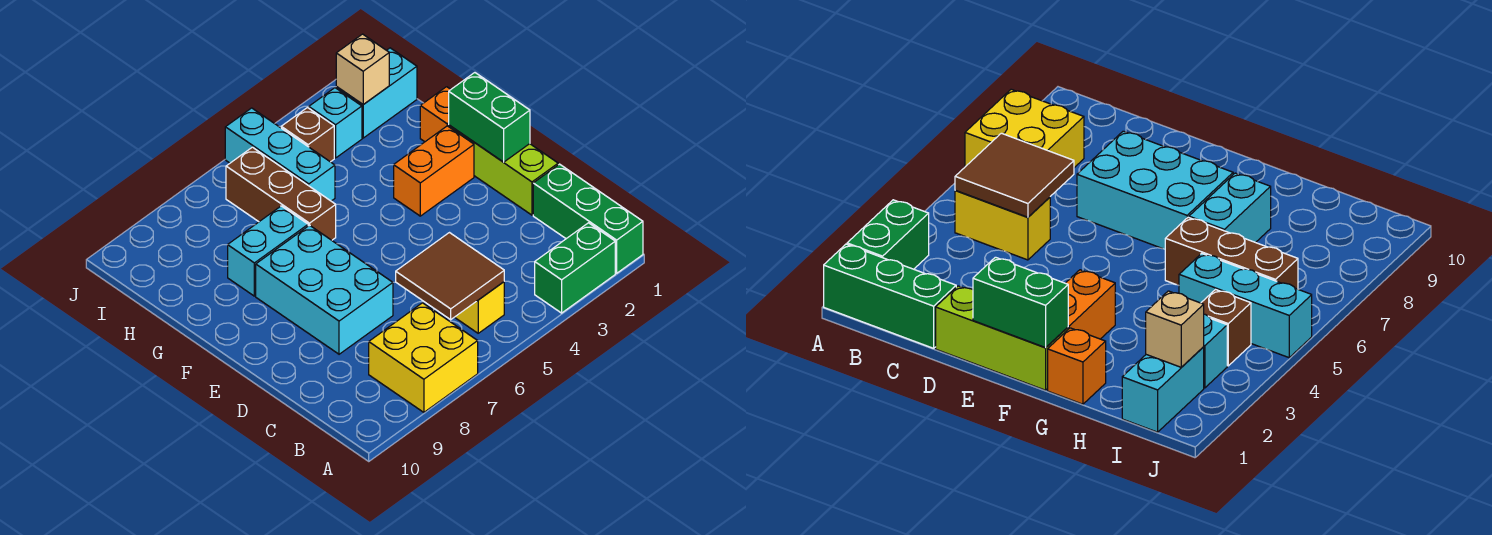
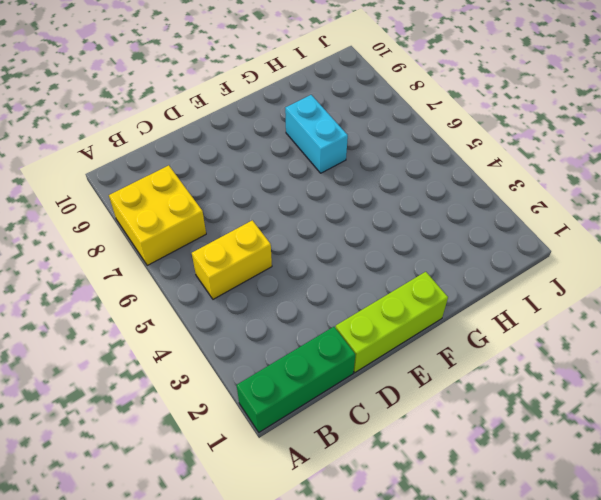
none -> green brick A2:A3 level 1
none -> cyan brick D7:F8 level 1
none -> orange brick F2:F3 level 1

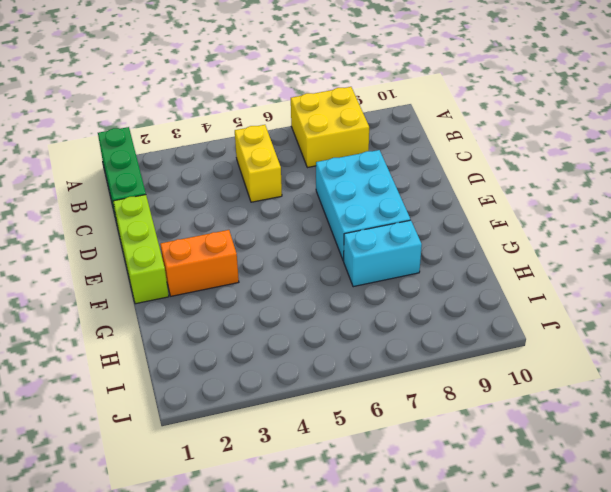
none -> green brick A2:A3 level 1
none -> orange brick G1 level 1
none -> brown brick G6:I6 level 1

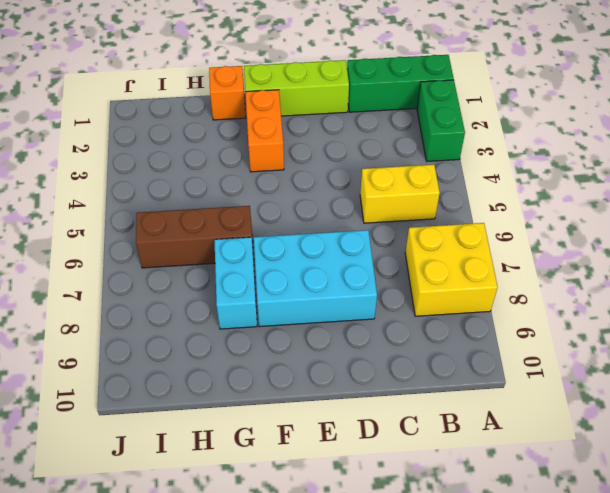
none -> cyan brick H5:J5 level 1
none -> cyan brick I1:I2 level 1
none -> cyan brick I3 level 1

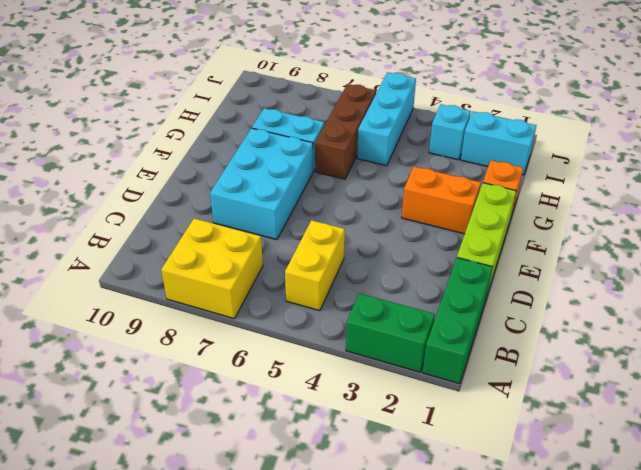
none -> brown brick I4 level 1
none -> brown tile B5:C6 level 2
none -> green brick E1:F1 level 2

